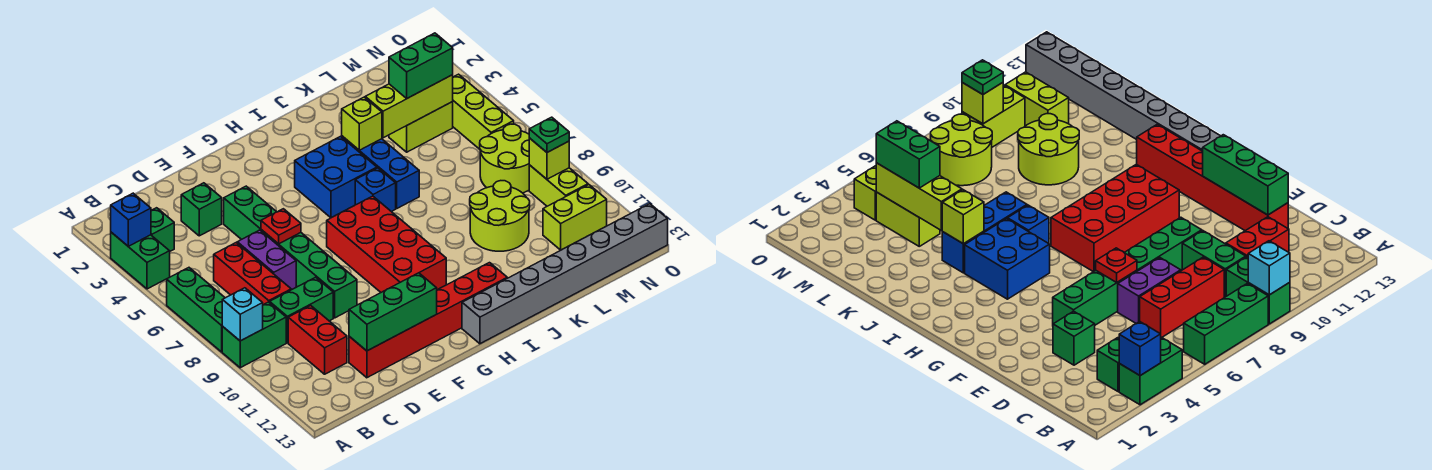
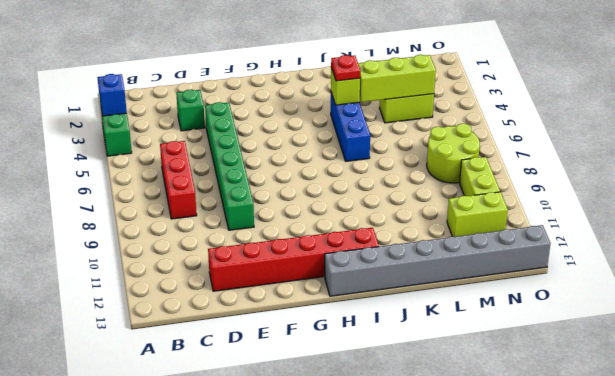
red plate J4 level 3 -> red plate E6 level 2
none -> green brick A6:A8 level 1
none -> green brick A9:B9 level 1
none -> green brick B3 level 1
none -> green brick C9:D9 level 1

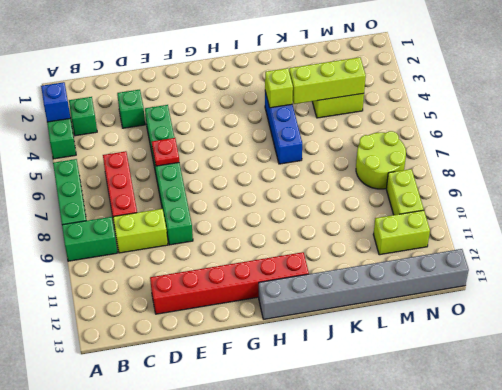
lime brick C9:D9 level 1 -> green brick C9:D9 level 1
none -> red brick C10:C11 level 1
none -> purple brick D6:D7 level 1
none -> red brick G7:H10 level 1
none -> blue brick H4:I5 level 1

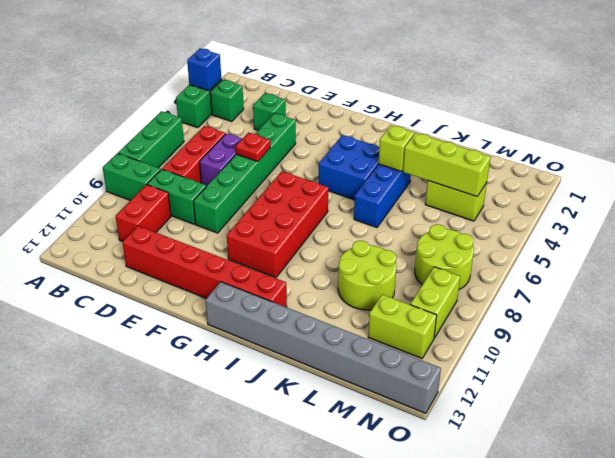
none -> blue brick I6 level 1
none -> lime brick N4:N6 level 1
none -> cyan brick A9 level 2
none -> green brick D12:F12 level 2

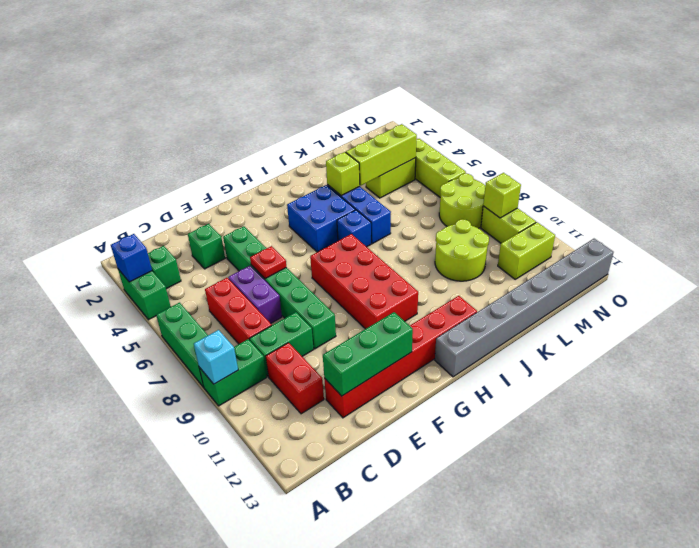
none -> green brick L4:M4 level 3
none -> green plate N9 level 3

